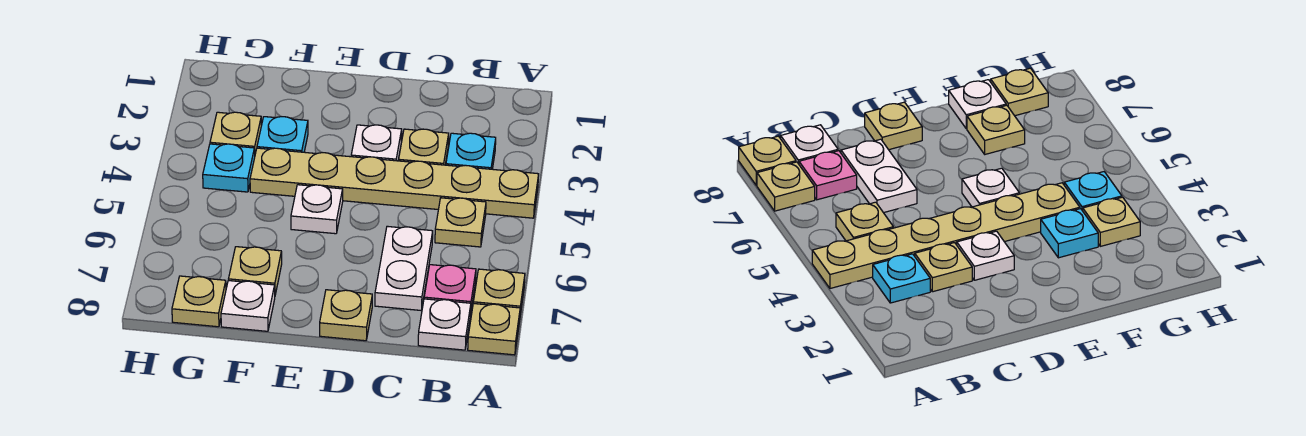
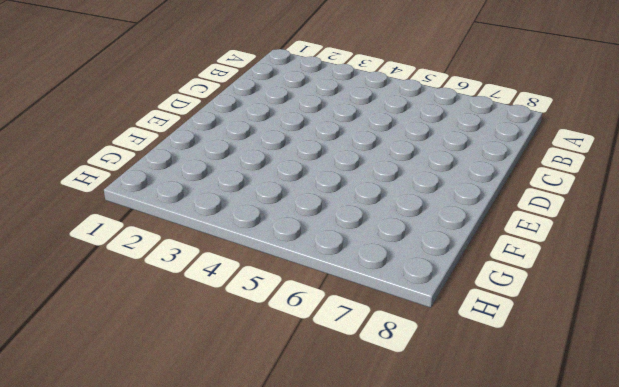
none -> tan plate A4:F4 level 1
none -> tan plate A7 level 1
none -> tan plate A8 level 1

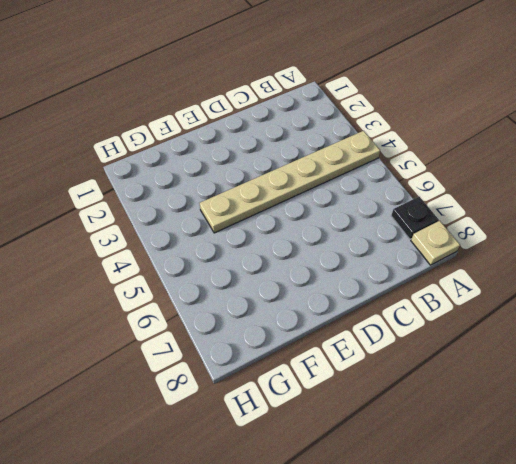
black plate A7 level 1 -> tan plate A7 level 1
none -> cyan plate B3 level 1
none -> tan plate B5 level 1
none -> pink plate B7 level 1

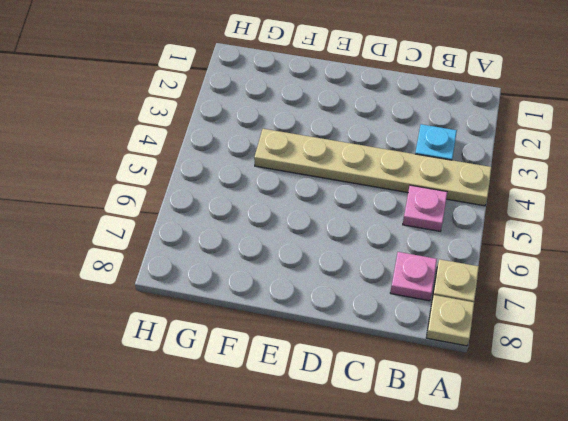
pink plate B5 level 1 -> tan plate B5 level 1
none -> white plate B8 level 1
none -> tan plate C3 level 1
none -> white plate C6:C7 level 1

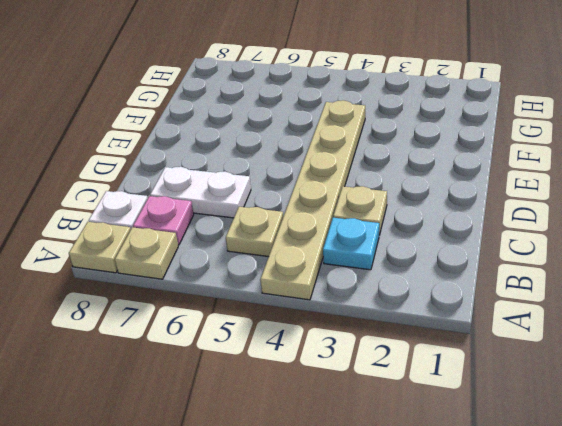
none -> white plate D3 level 1
none -> tan plate D8 level 1
none -> white plate E5 level 1

